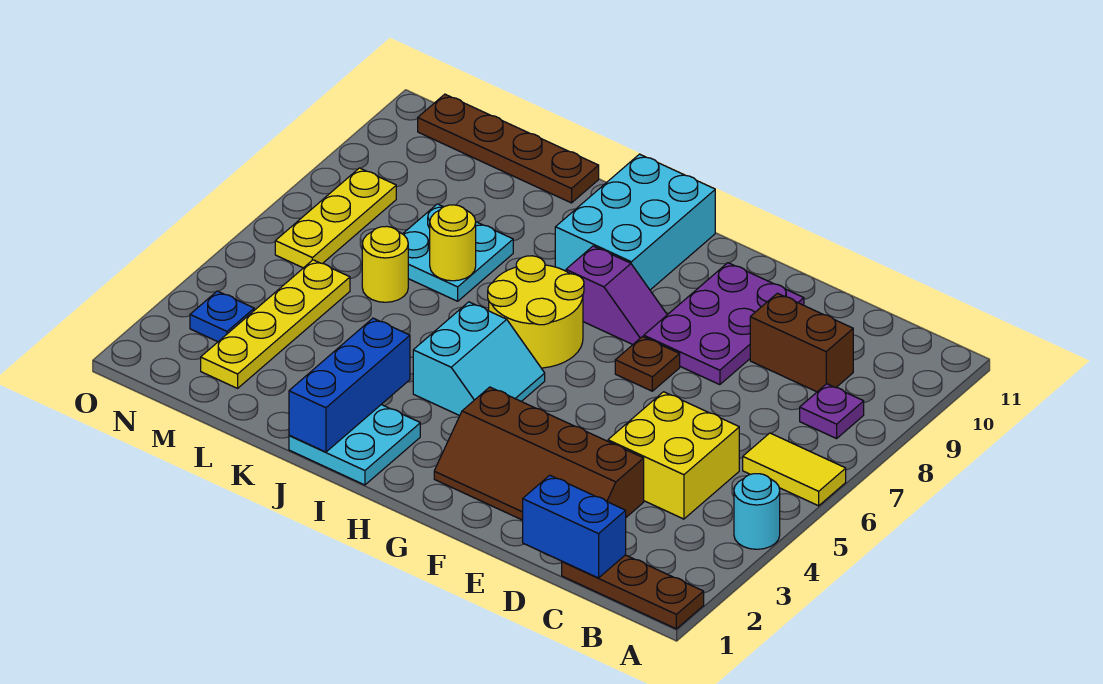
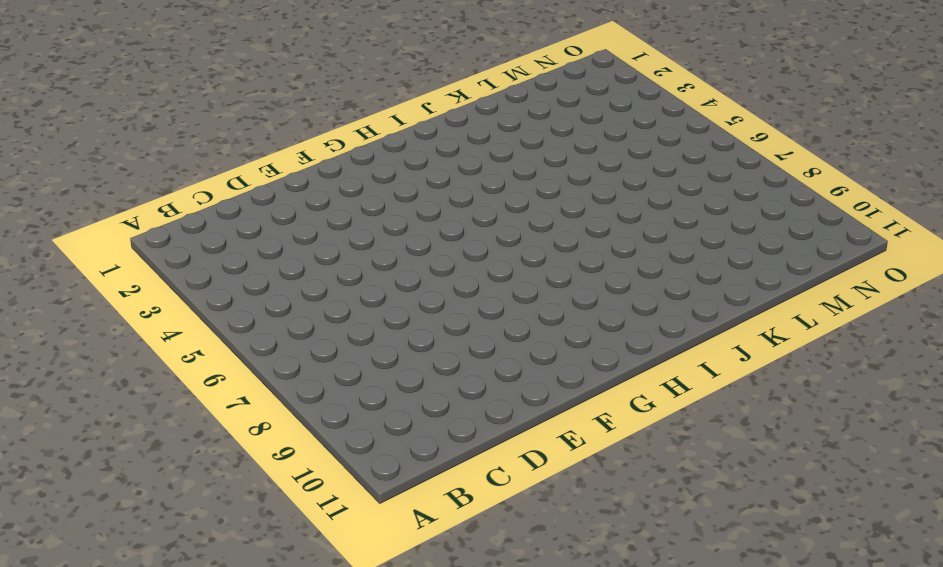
none -> brown plate A1:C1 level 1
none -> cyan round brick A4 level 1
none -> yellow tile A6:B6 level 1

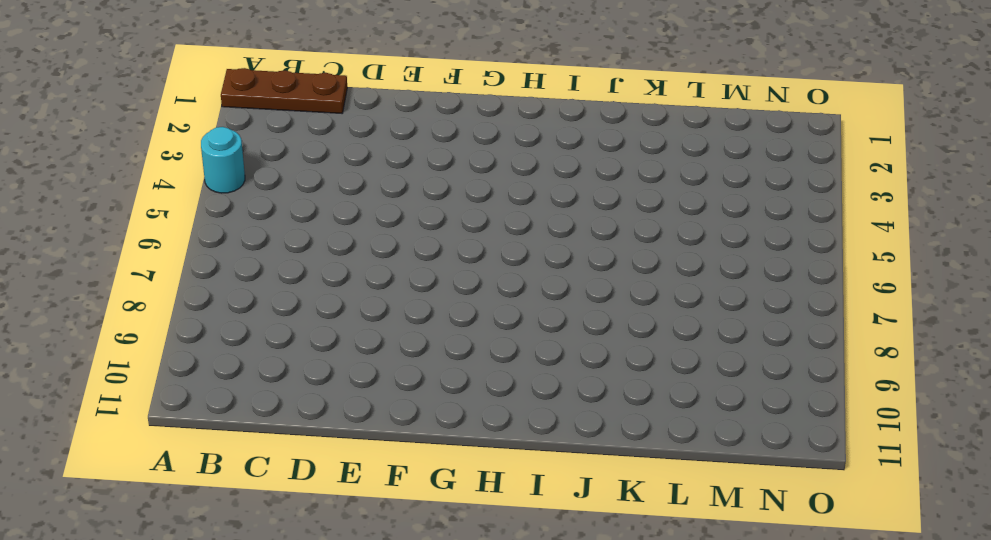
none -> yellow tile A6:B6 level 1
none -> purple plate B8 level 1
none -> yellow brick C4:D5 level 1

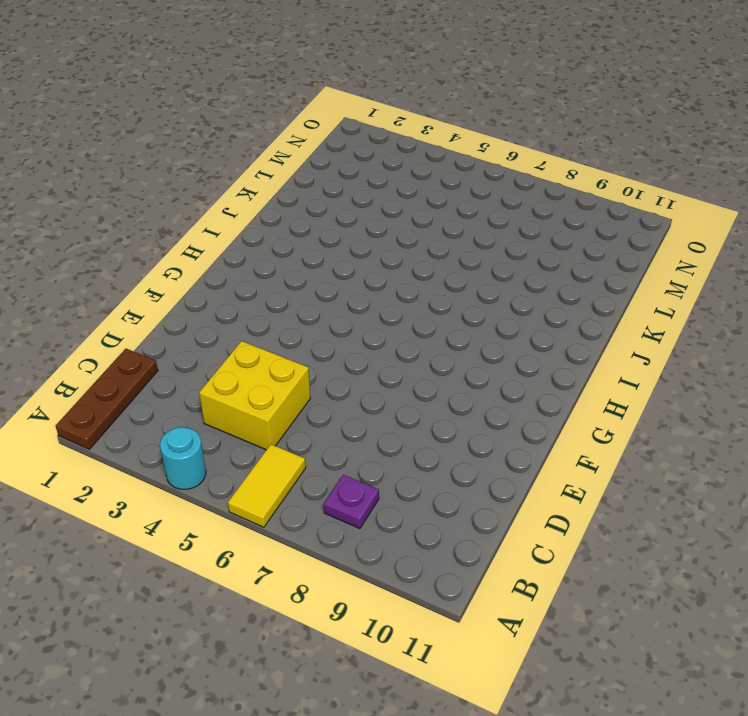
none -> brown brick C9:D9 level 1
none -> brown slope D2:G3 level 1 top 3
none -> purple plate E8:F10 level 1

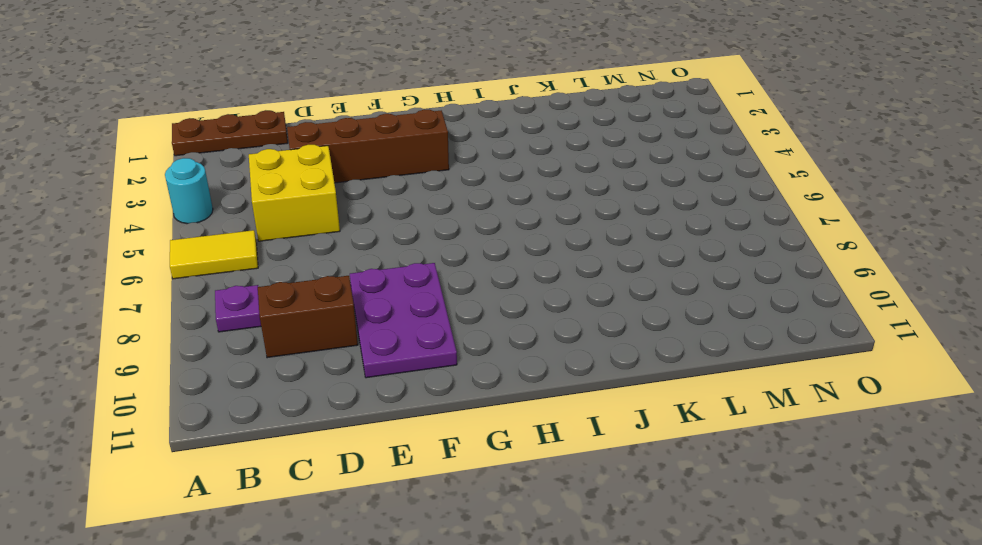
none -> brown plate F7 level 1
none -> purple slope G8:H8 level 1 top H
none -> cyan slope H4:I5 level 1 top I

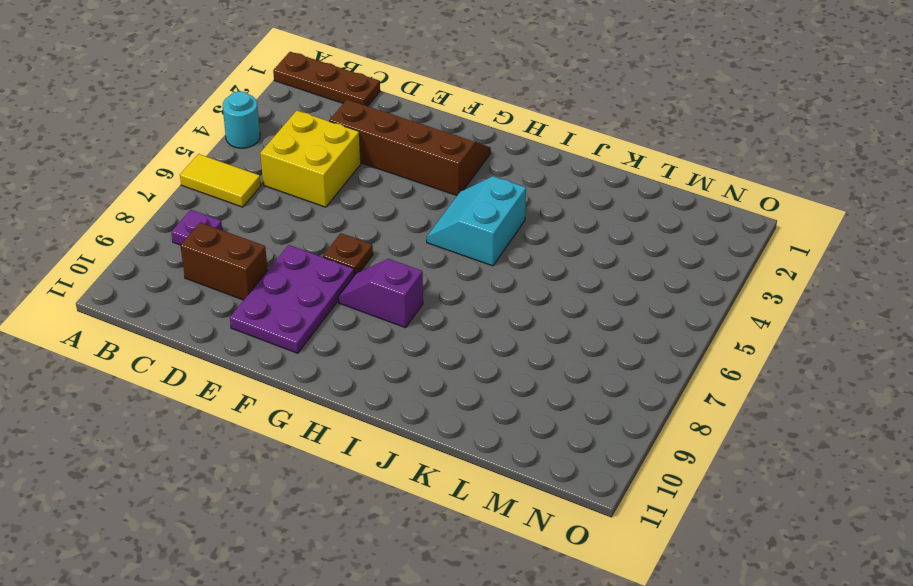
none -> yellow round brick H6:I7 level 1
none -> cyan brick H9:I11 level 1
none -> cyan plate I1:J2 level 1

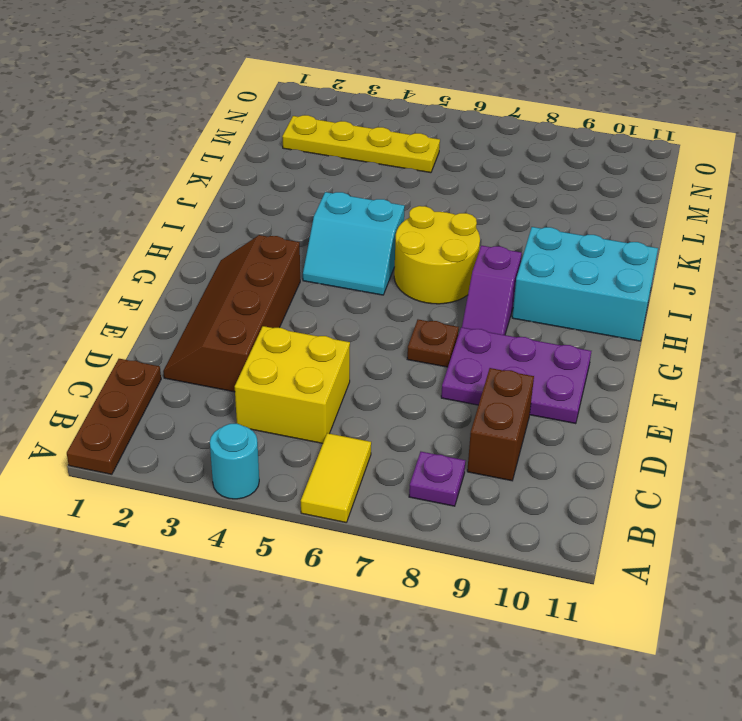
none -> cyan plate I1:J2 level 1
none -> cyan plate K7:L8 level 1
none -> brown plate K11:N11 level 1

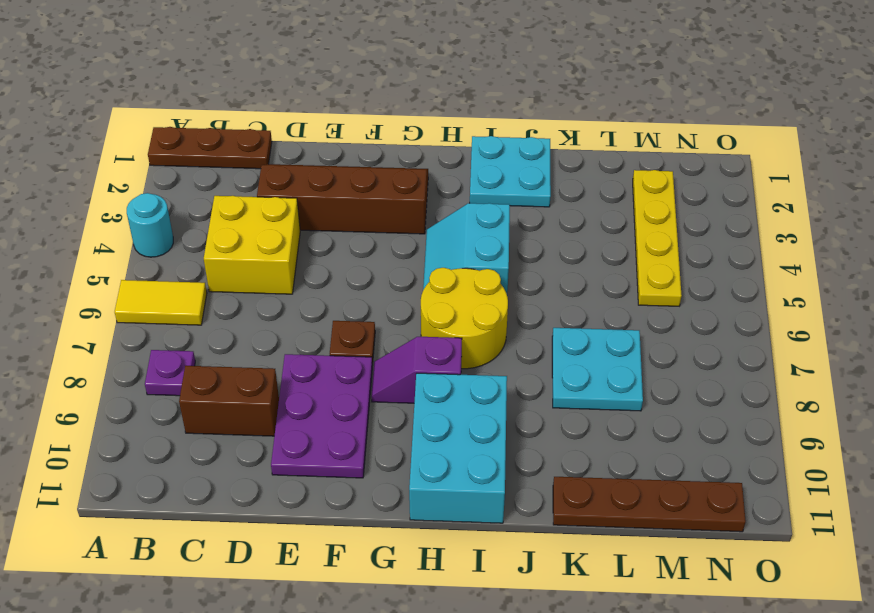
none -> yellow round brick L6 level 1
none -> blue plate N3 level 1
none -> yellow plate N6:N8 level 1

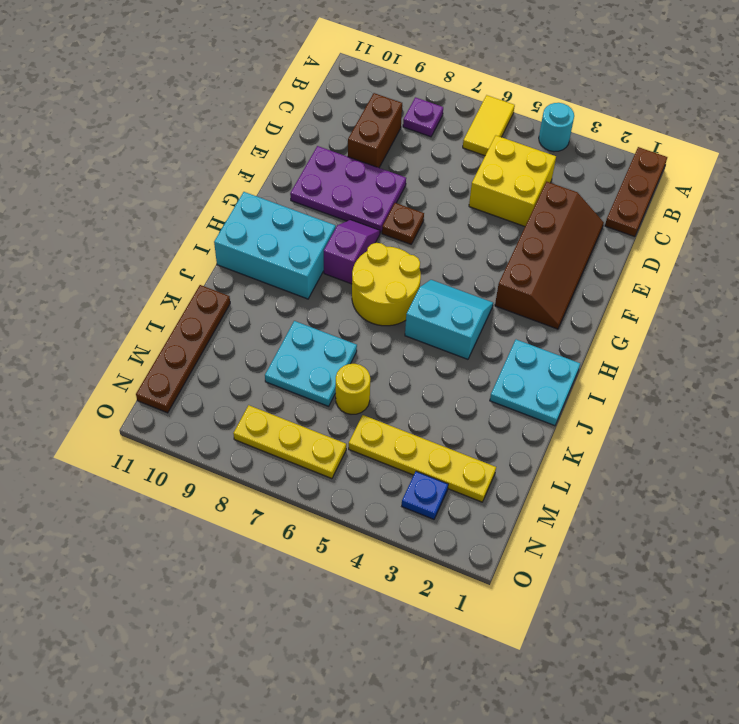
none -> blue brick C1:D1 level 2
none -> blue brick J1:J3 level 2
none -> yellow round brick K7 level 2

